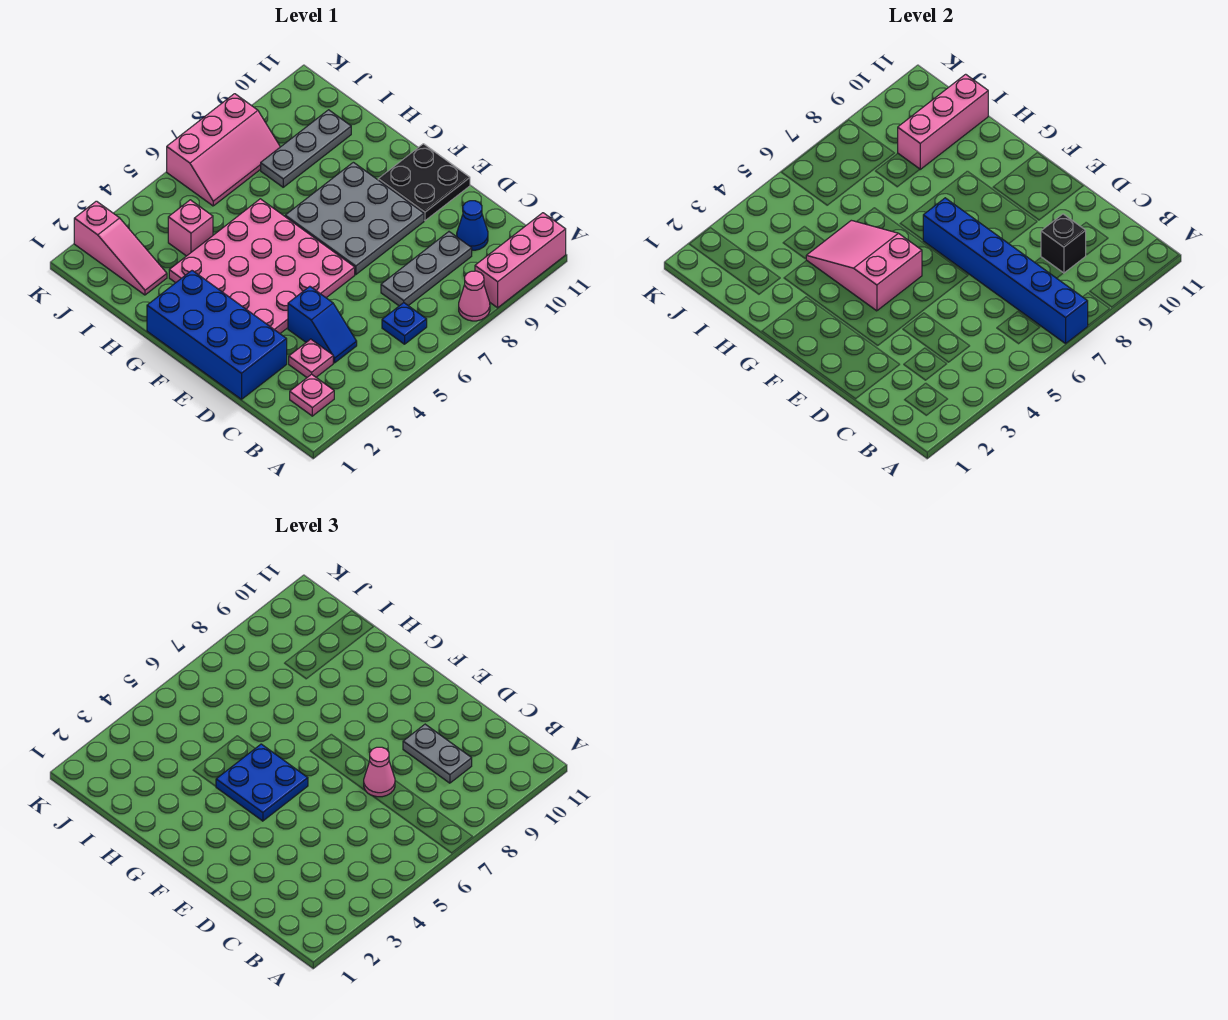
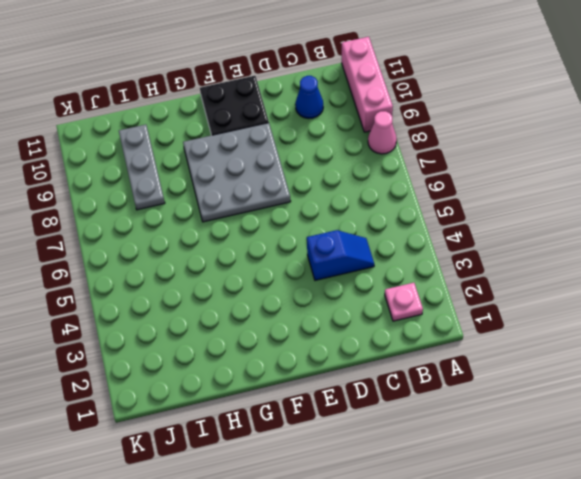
none -> blue plate B6 level 1
none -> pink plate C3 level 1
none -> grey plate C7:C9 level 1

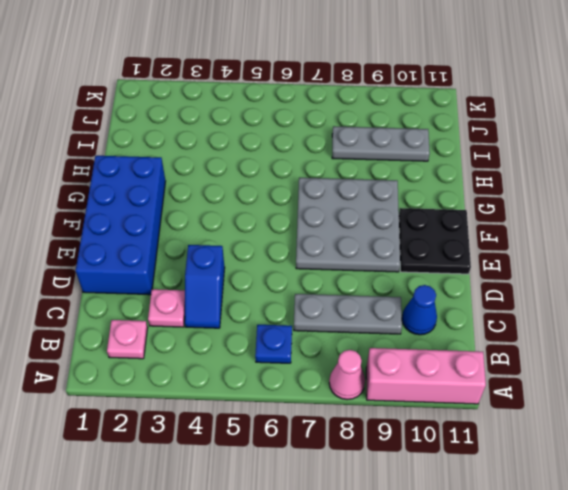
none -> pink plate E3:H6 level 1
none -> pink slope I2:K2 level 1 top K
none -> pink brick I4 level 1

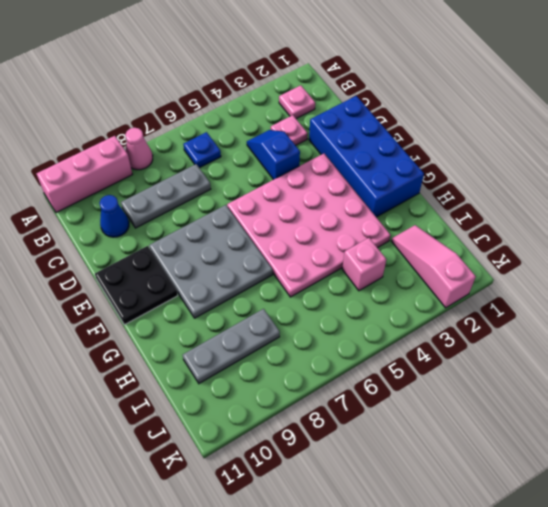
none -> pink slope J6:K8 level 1 top K
none -> blue brick A7:F7 level 2
none -> black brick C9 level 2

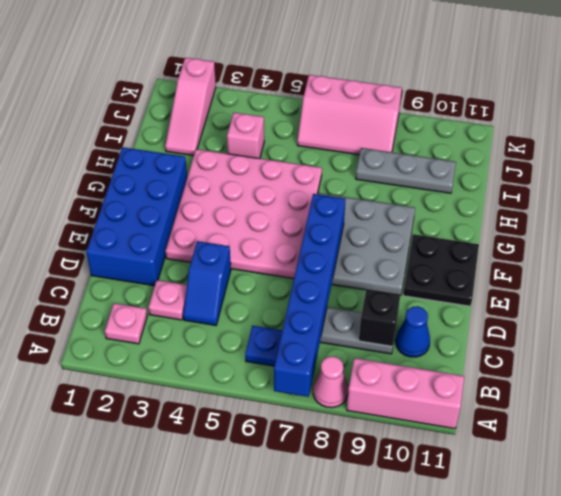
none -> pink slope F4:H5 level 2 top F
none -> pink brick I9:I11 level 2
none -> grey plate C9:D9 level 3

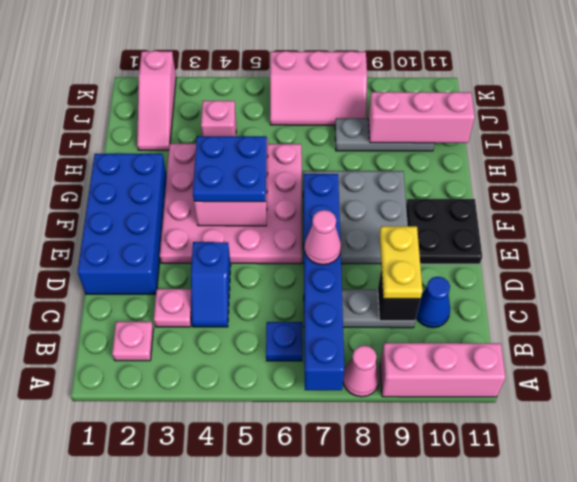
yellow plate C9:D9 level 3 -> grey plate C9:D9 level 3

